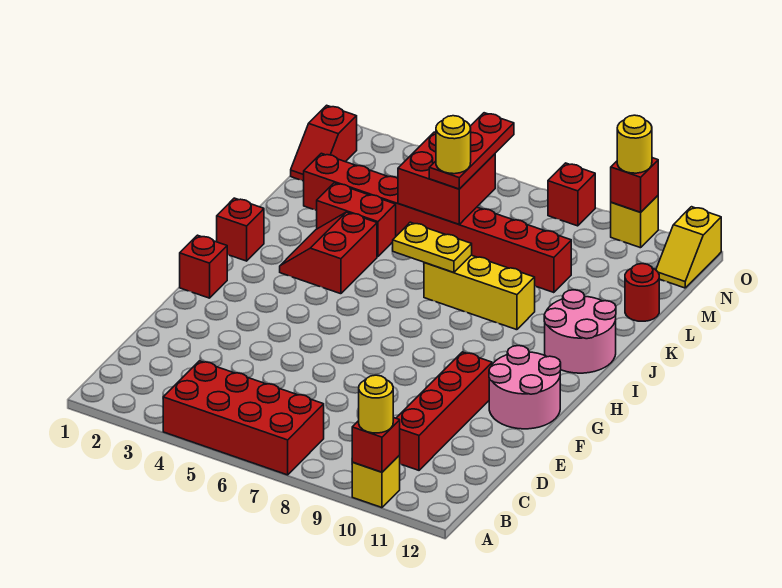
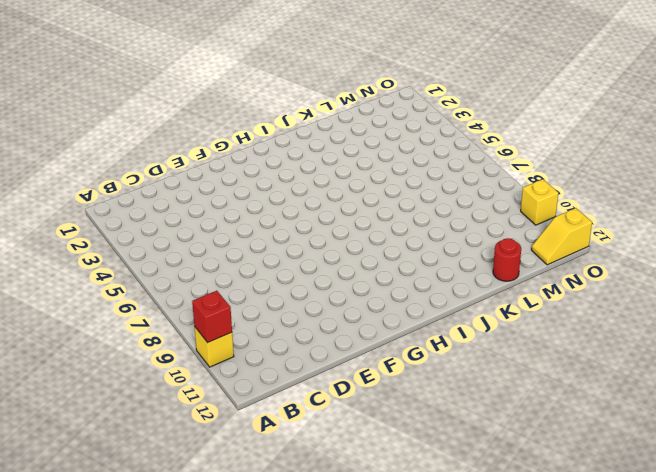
none -> red brick A4:B7 level 1
none -> red brick C10:F10 level 1
none -> pink round brick F11:G12 level 1

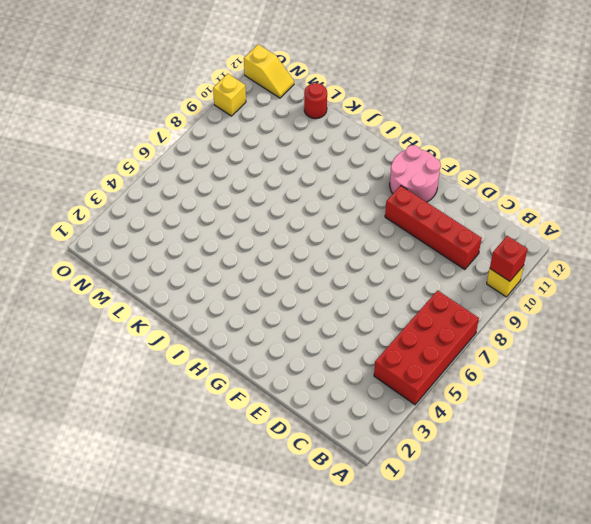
none -> red brick G1 level 1
none -> red brick I1 level 1
none -> red slope I3:J4 level 1 top 4

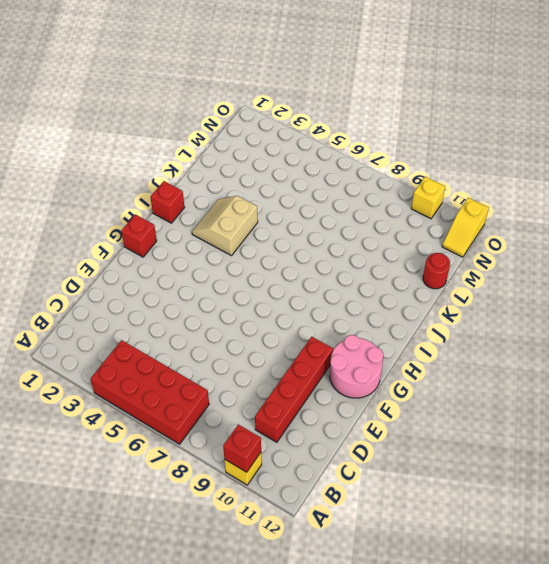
tan slope I3:J4 level 1 top 4 -> red slope I3:J4 level 1 top 4
none -> pink round brick I11:J12 level 1
none -> yellow brick J7:J9 level 1
none -> red brick K3:K4 level 1

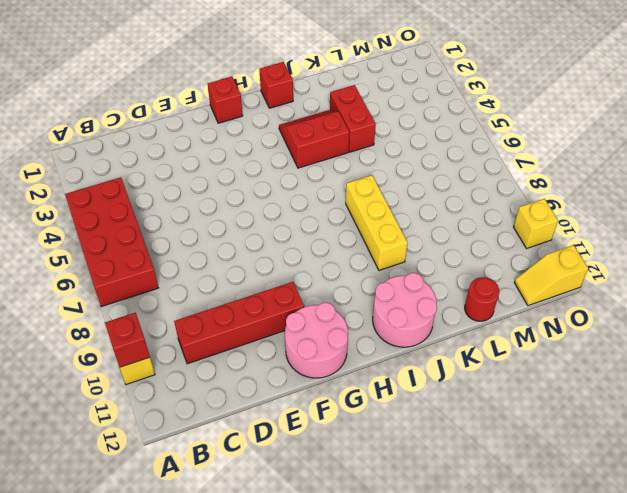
none -> red brick L2:L9 level 1
none -> red slope M1:N1 level 1 top N
none -> red brick O8 level 1

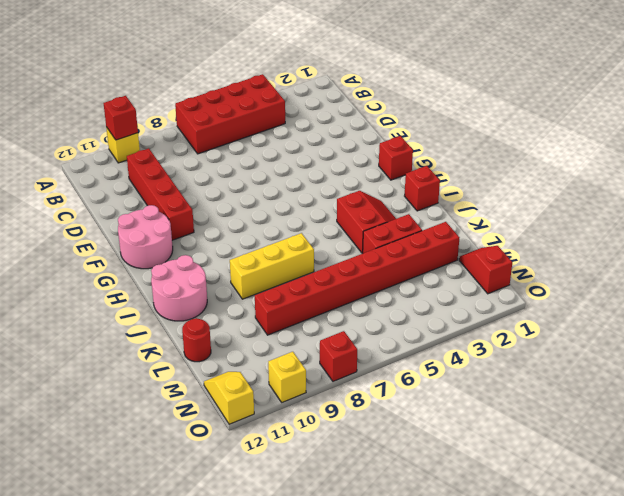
none -> yellow plate J6:J7 level 2
none -> red brick L5:M6 level 2
none -> red brick O10 level 2

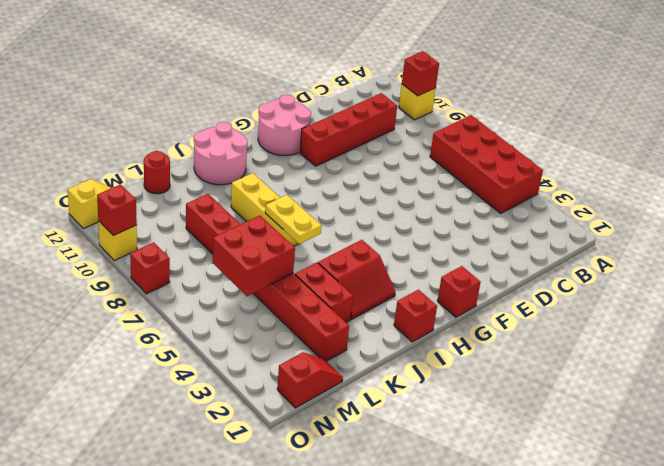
none -> yellow round brick A10 level 3
none -> red plate L6:N6 level 3
none -> yellow round brick O10 level 3

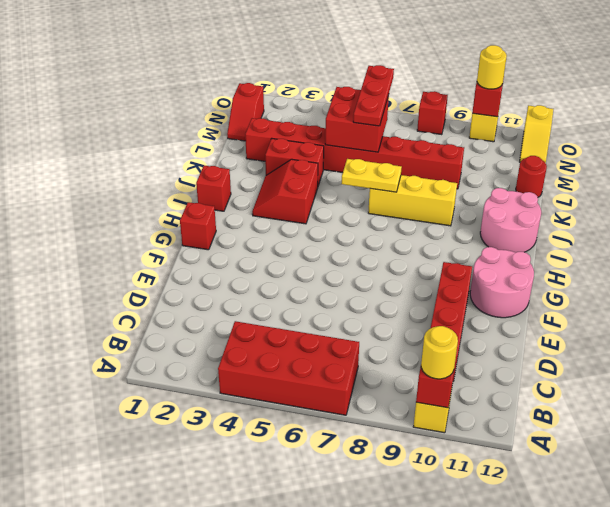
none -> yellow round brick L6 level 4

